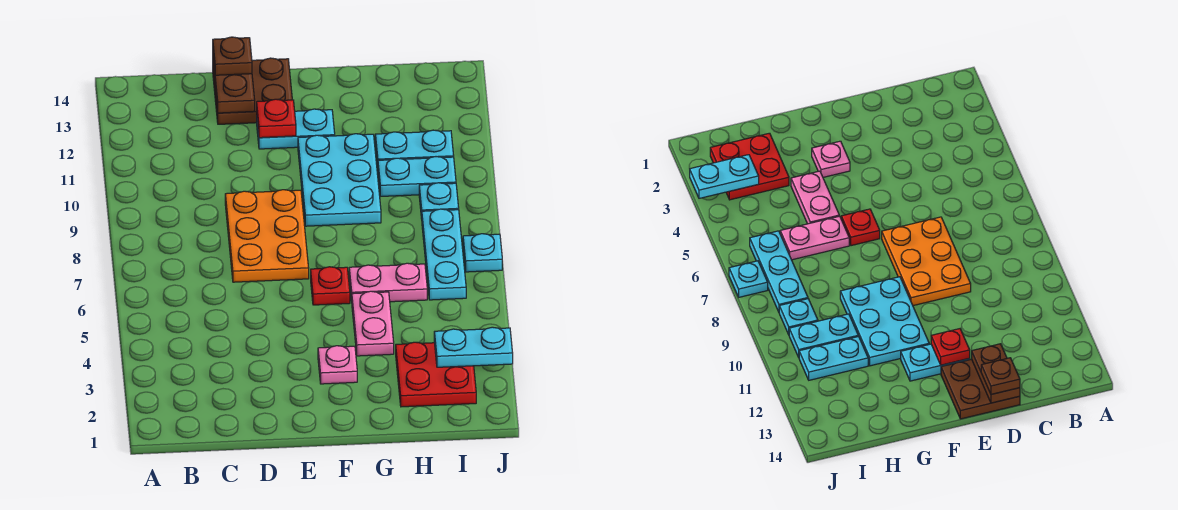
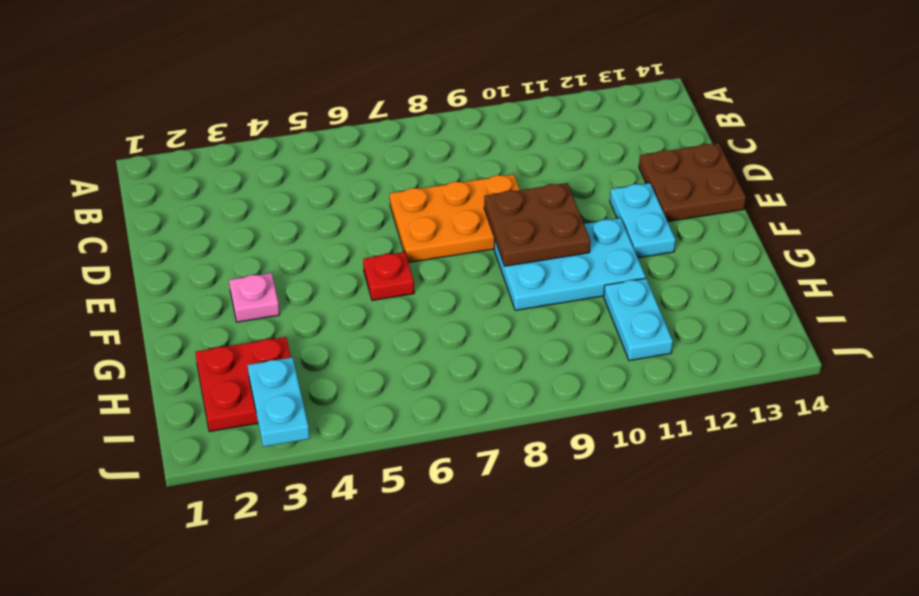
brown plate E9:F10 level 2 -> none
none -> pink plate G4:G5 level 1
none -> pink plate G6:H6 level 1
none -> cyan plate H10:I10 level 1

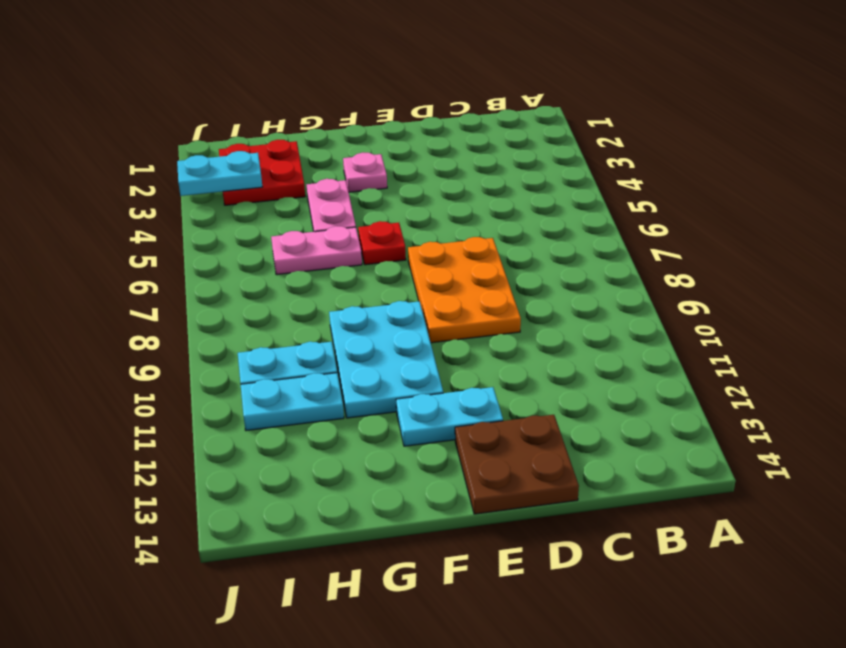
none -> cyan plate I6:I8 level 1
none -> cyan plate I9 level 1
none -> cyan plate J7 level 1

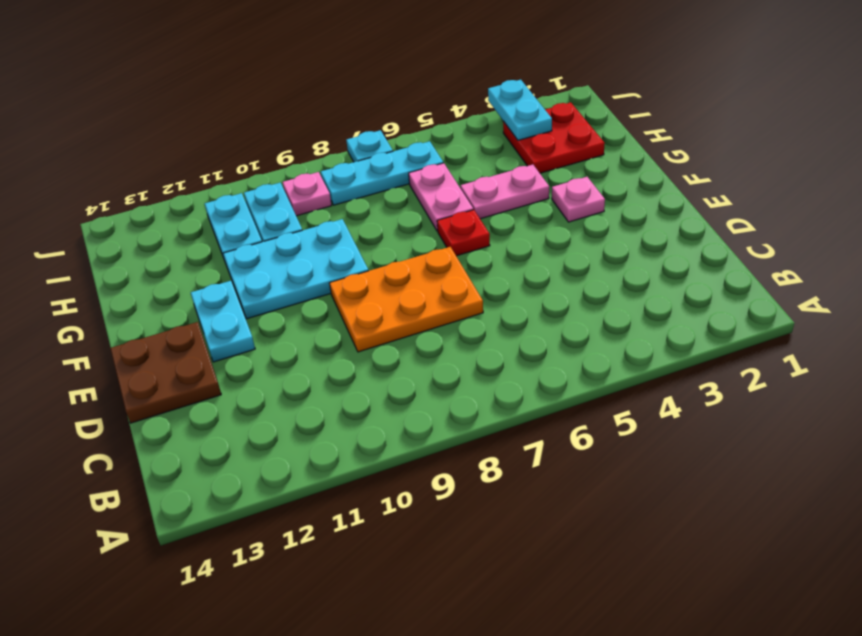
pink plate I9 level 1 -> cyan plate I9 level 1
none -> brown plate D13:D14 level 2
none -> red plate E12 level 2
none -> brown plate D14 level 3

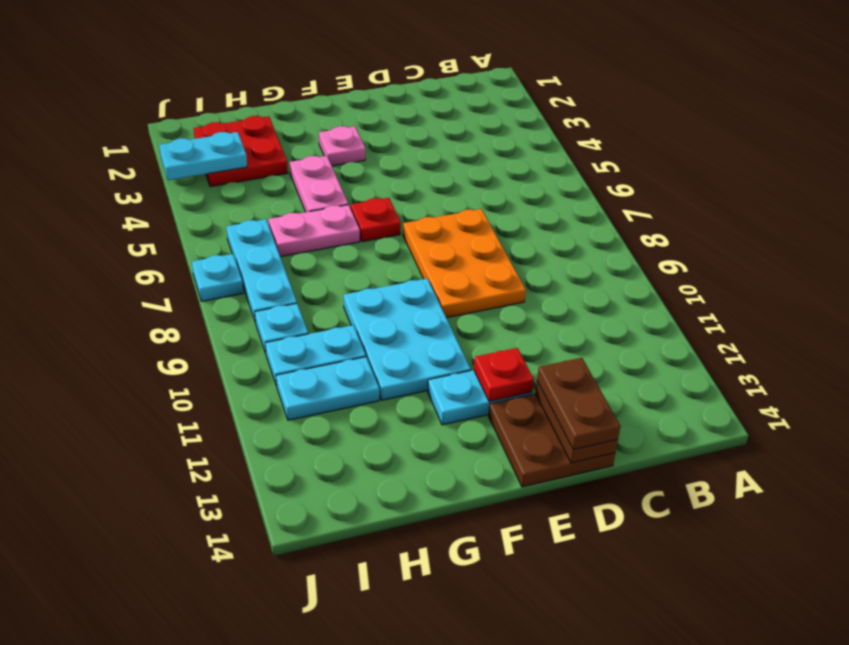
brown plate D13:D14 level 3 -> brown plate D14 level 3

